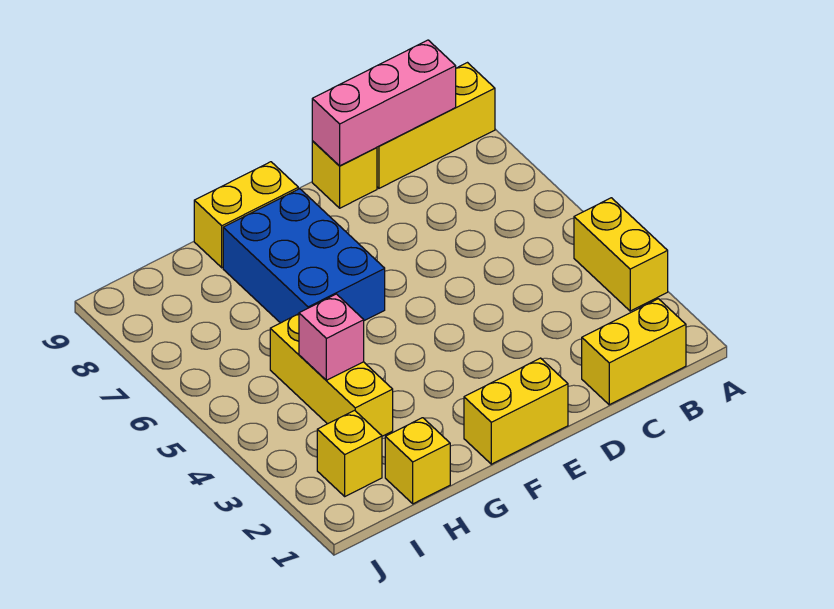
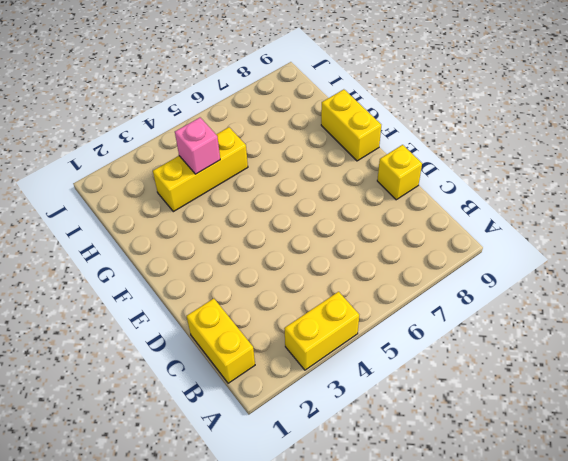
none -> yellow brick A9:C9 level 1
none -> yellow brick E1:F1 level 1
none -> blue brick F6:G8 level 1

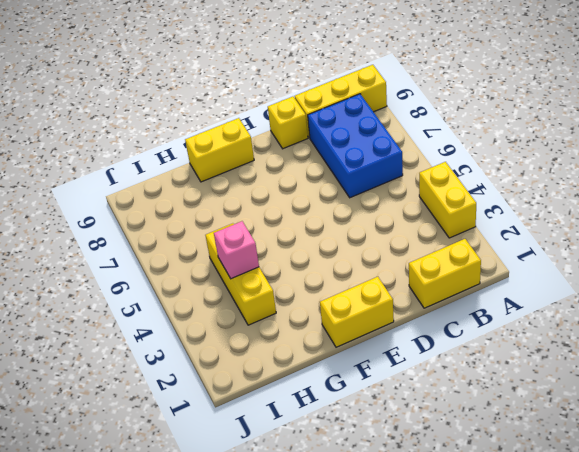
blue brick B6:C8 level 1 -> blue brick F6:G8 level 1
none -> yellow brick H1 level 1
none -> yellow brick I2 level 1
none -> pink brick B9:D9 level 2

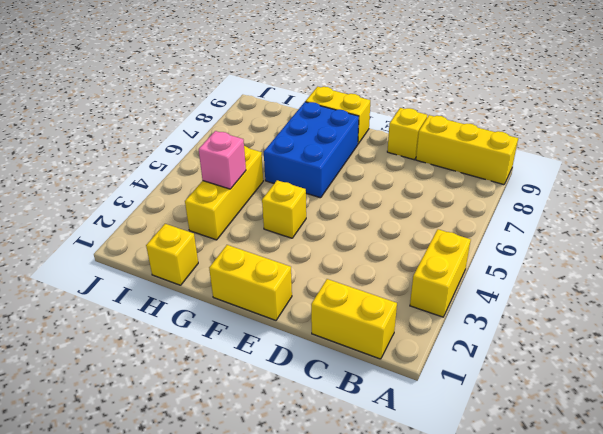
yellow brick F4 level 1 -> yellow brick I2 level 1
none -> pink brick B9:D9 level 2

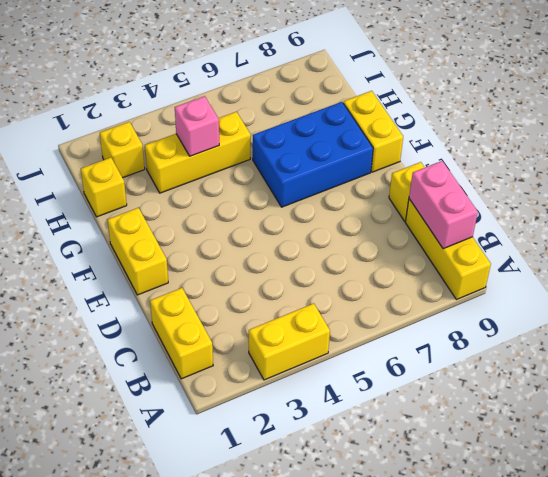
pink brick B9:C9 level 2 -> pink brick B9:D9 level 2

